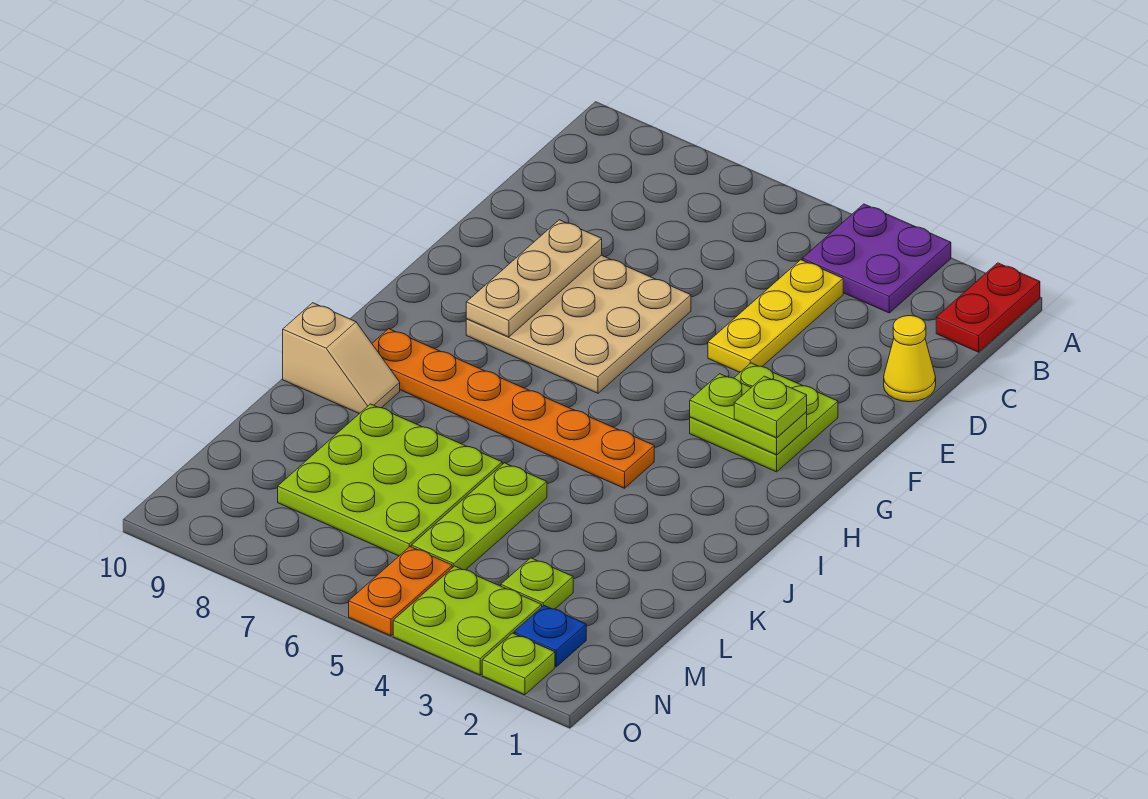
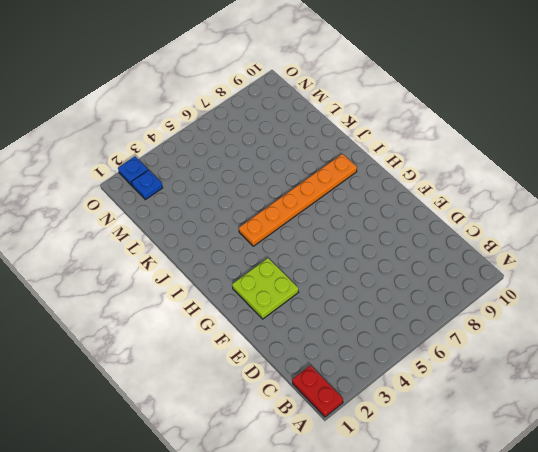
blue plate O2 level 1 -> lime plate O2 level 1
none -> purple plate A3:B4 level 1
none -> yellow plate C4:E4 level 1
none -> yellow cone D1 level 1

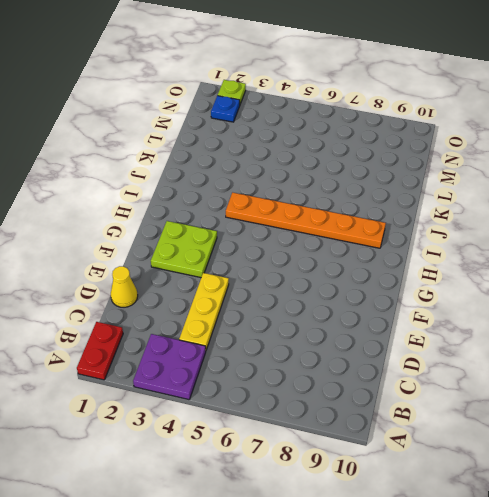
none -> tan plate E6:G8 level 1
none -> tan slope J9:J10 level 1 top 10
none -> lime plate K5:M5 level 1

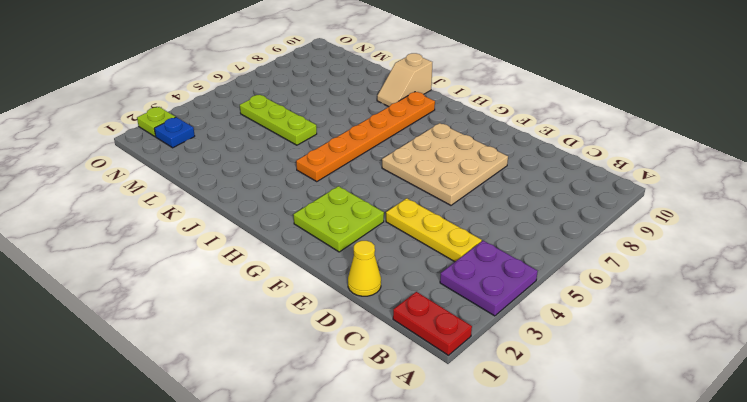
none -> lime plate K6:M8 level 1
none -> lime plate M3 level 1
none -> lime plate N3:O4 level 1

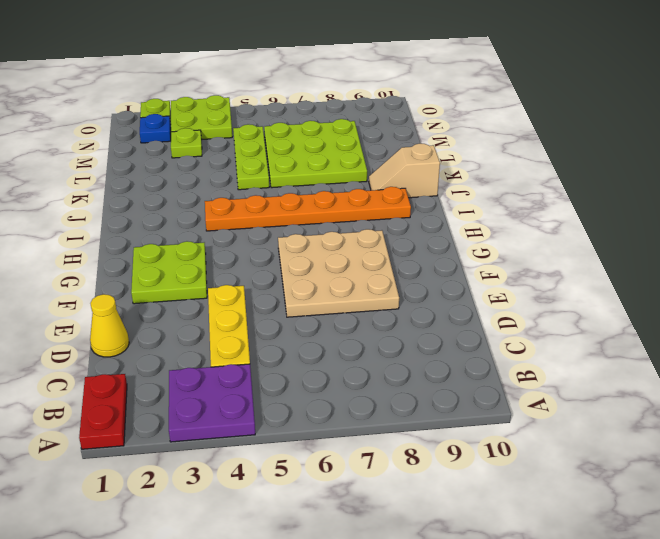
none -> orange plate N5:O5 level 1
none -> tan plate E8:G8 level 2
none -> lime plate G2:G3 level 2

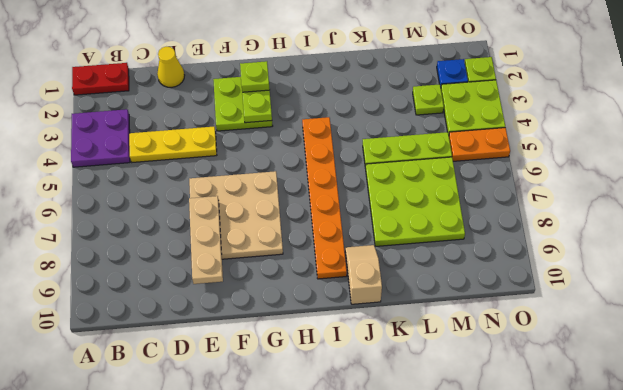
tan plate E7:E9 level 2 -> tan plate E8:G8 level 2

